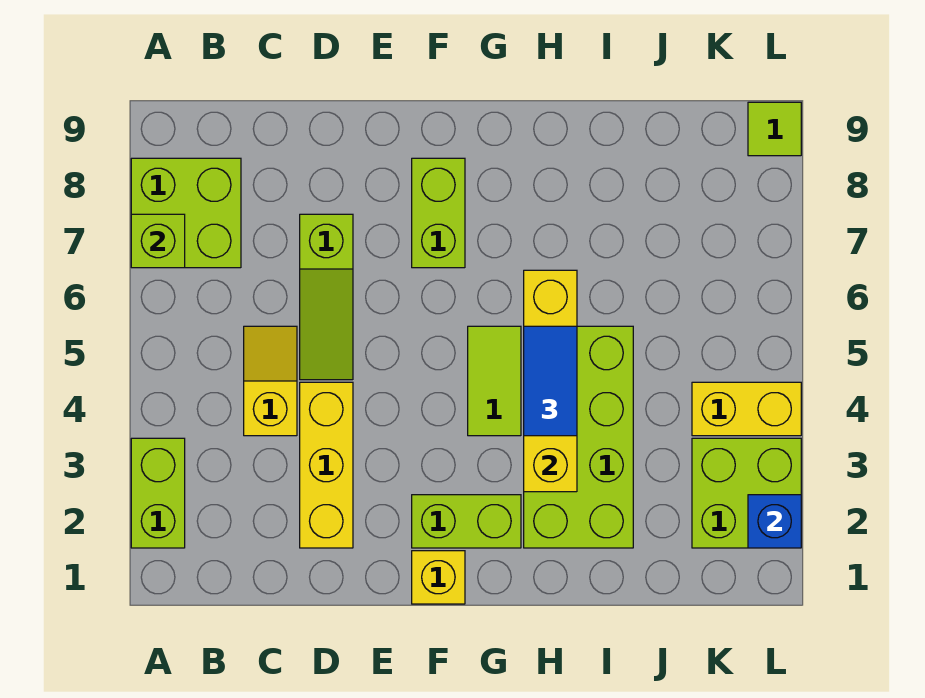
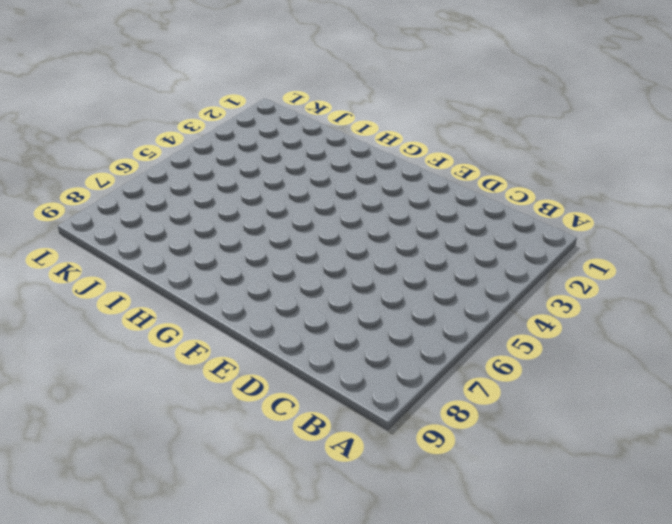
none -> lime brick A2:A3 level 1
none -> lime brick A7:B8 level 1
none -> yellow slope C4:C5 level 1 top 4

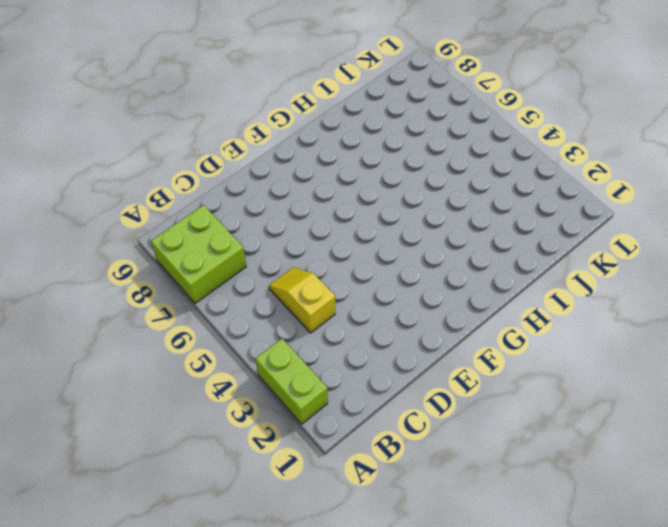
none -> yellow brick D2:D4 level 1
none -> lime slope D5:D7 level 1 top 7
none -> yellow brick F1 level 1

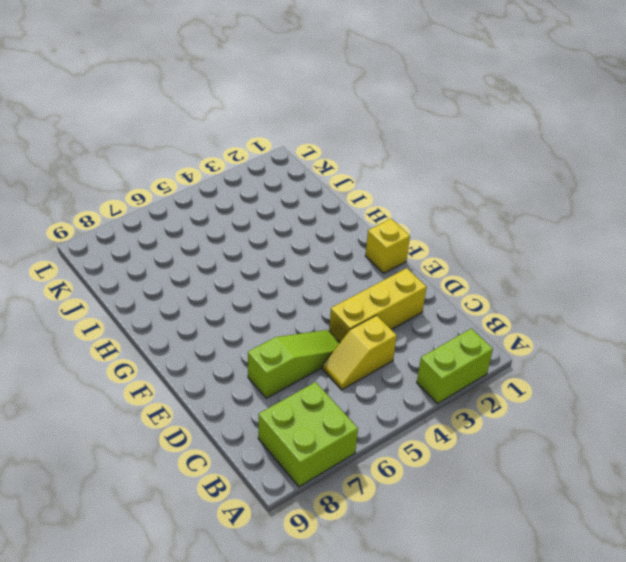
none -> lime brick F2:G2 level 1
none -> lime brick F7:F8 level 1
none -> lime tile G4:G5 level 1

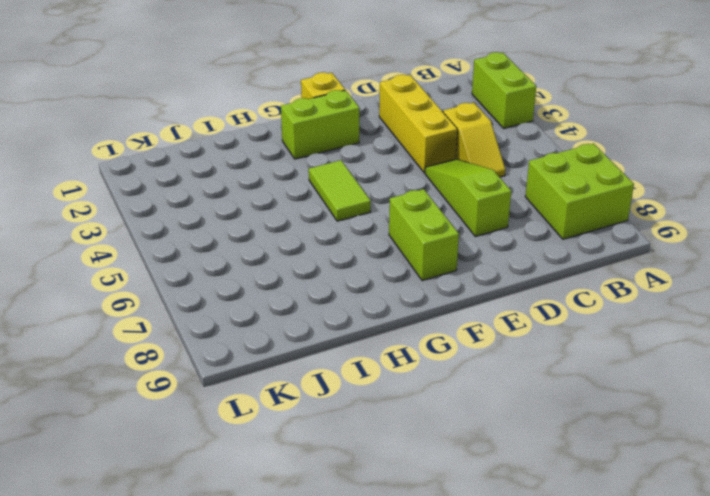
none -> lime brick H2:I5 level 1
none -> lime brick K2:L3 level 1
none -> yellow brick K4:L4 level 1

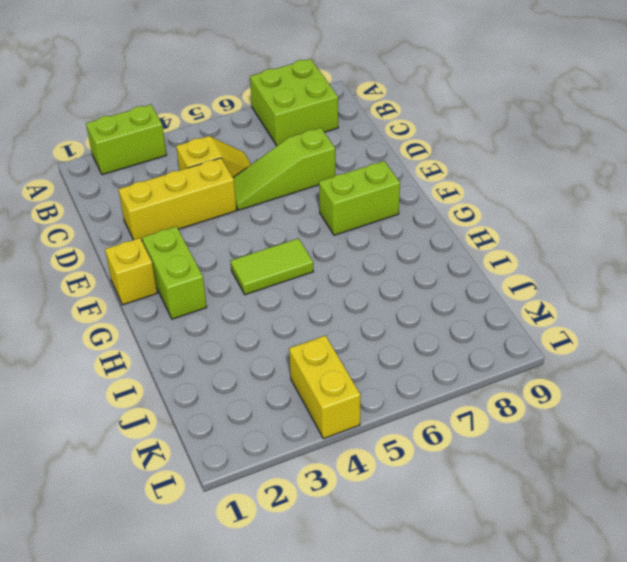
none -> lime brick H2:I5 level 1
none -> lime brick K2:L3 level 1
none -> lime tile L9 level 1

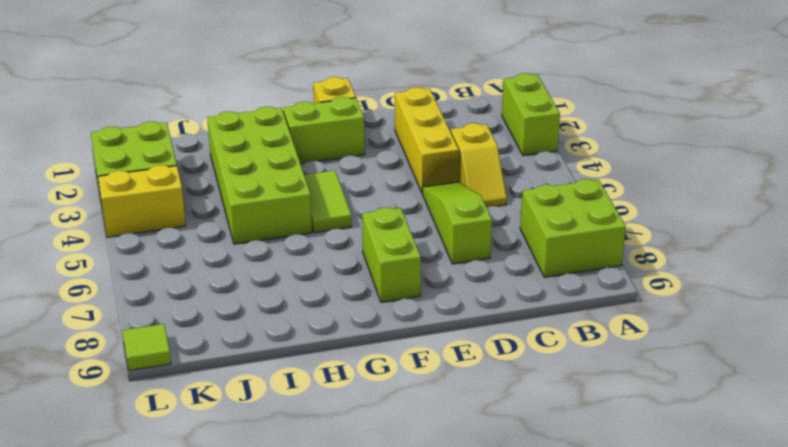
none -> lime brick A7 level 2
none -> yellow brick H3:H6 level 2
none -> blue brick L2 level 2

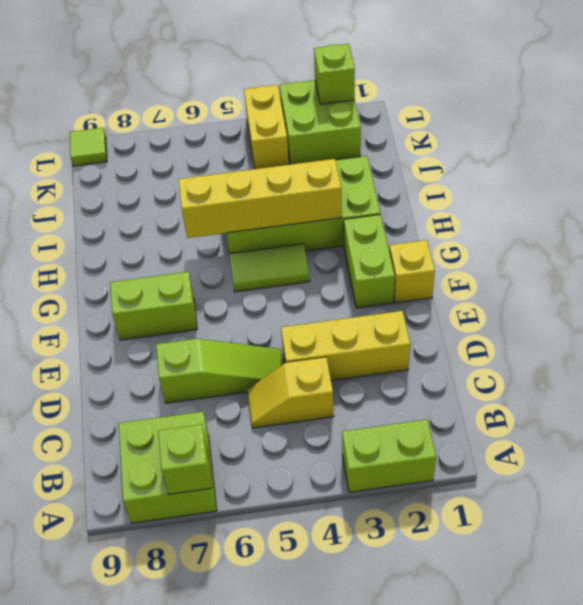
lime brick L2 level 2 -> blue brick L2 level 2
none -> blue tile H4:H5 level 3

